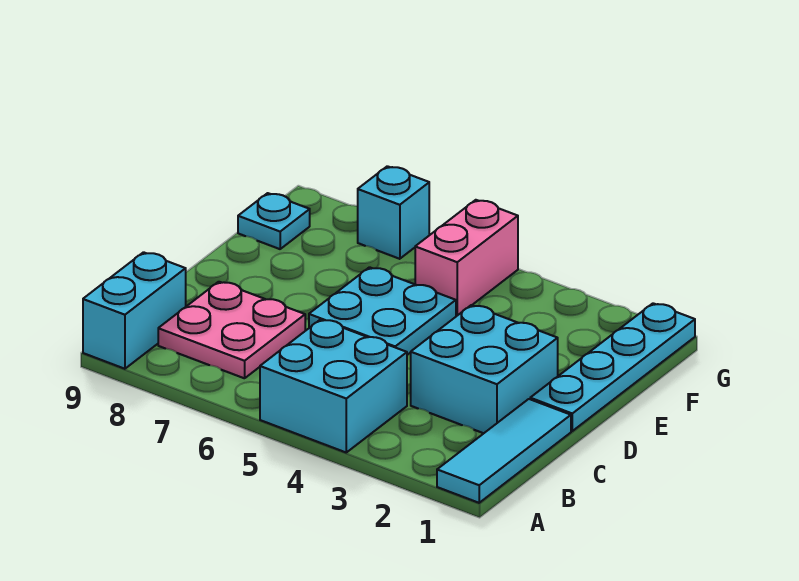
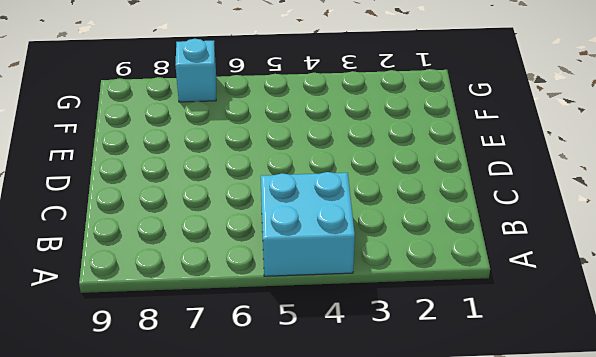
none -> cyan tile A1:C1 level 1
none -> cyan brick A9:B9 level 1

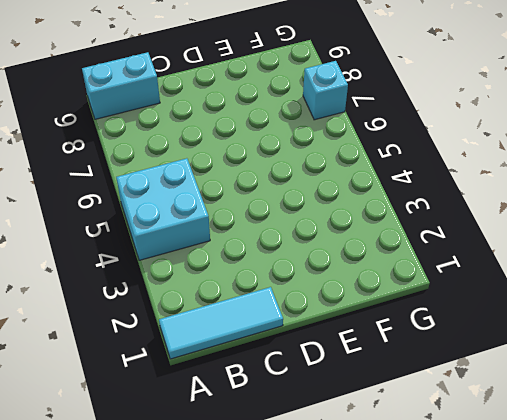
none -> pink plate B7:C8 level 1
none -> cyan brick C2:D3 level 1

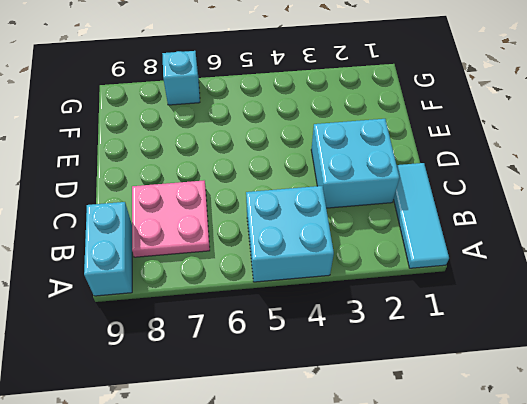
none -> cyan plate D1:G1 level 1
none -> cyan plate D5:E6 level 1

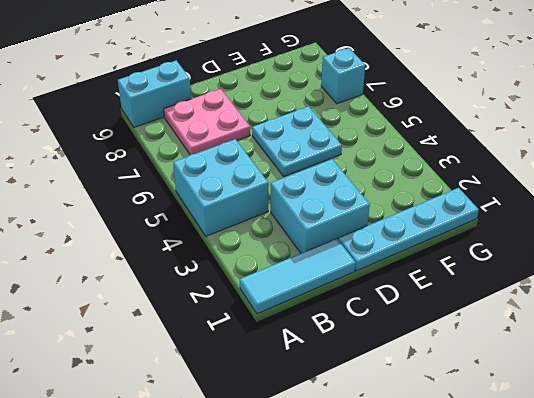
none -> pink brick F5:G5 level 1
none -> cyan plate F9 level 1

